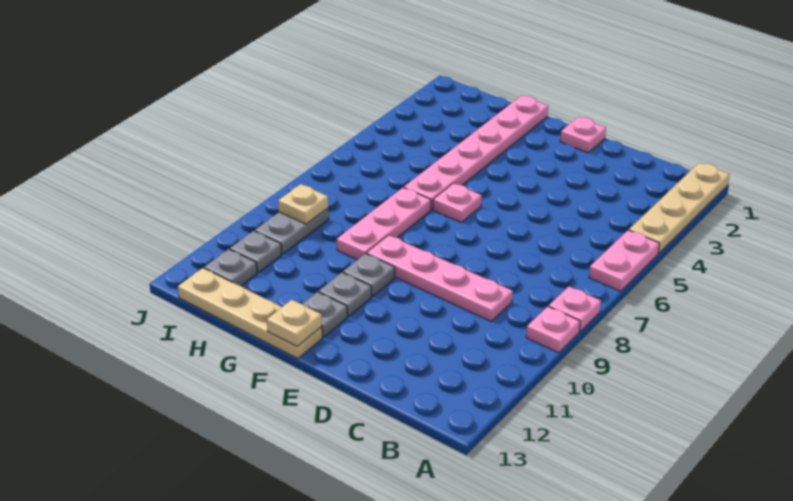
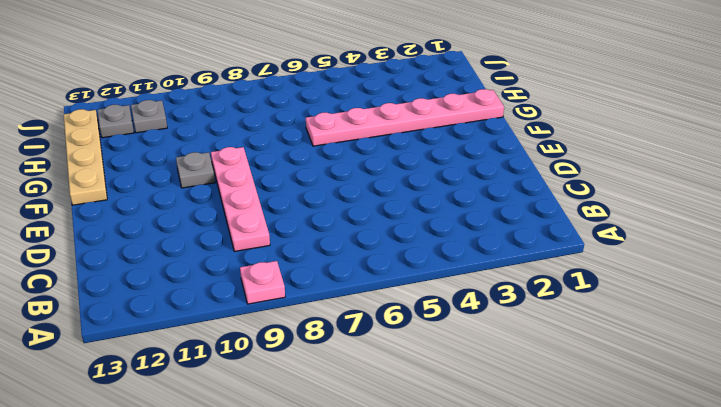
none -> tan plate A1:A4 level 1
none -> pink plate A5:A6 level 1
none -> pink plate A8 level 1

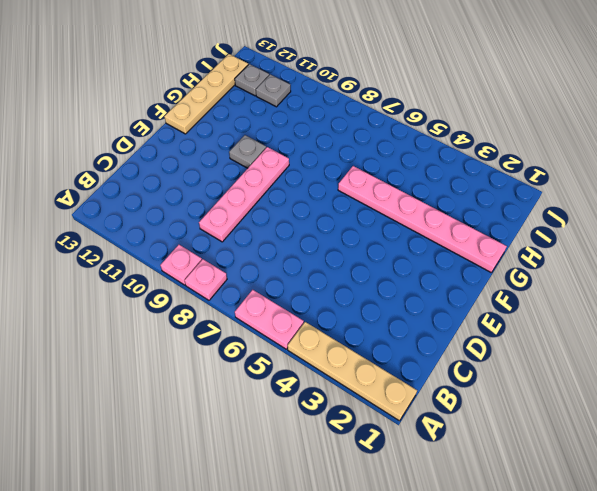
none -> pink plate E1 level 1
none -> pink plate F6 level 1
none -> grey plate F11 level 1

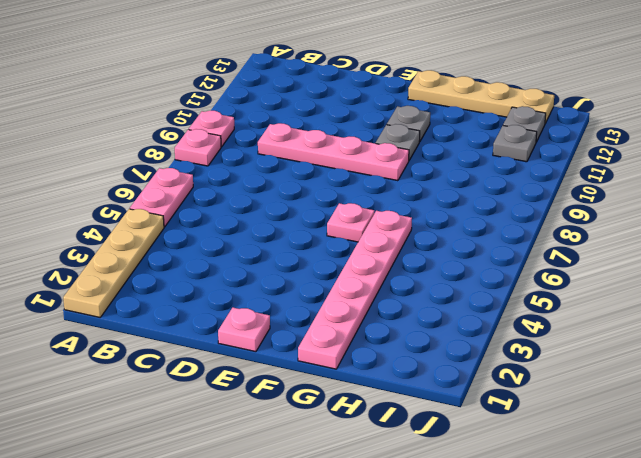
none -> grey plate F12 level 1
none -> pink plate G7:G9 level 1
none -> grey plate I9:I10 level 1

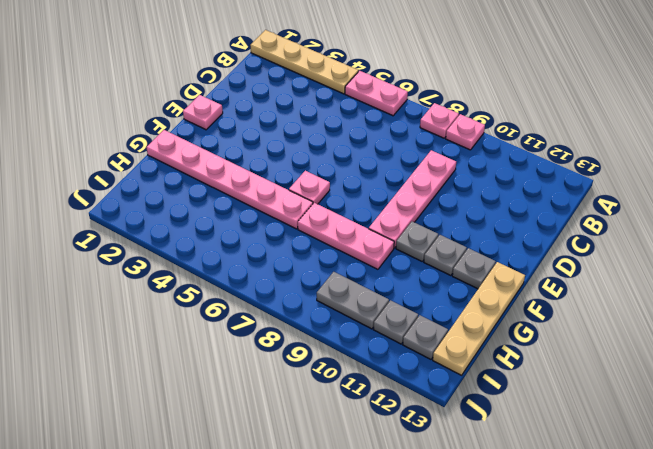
none -> tan plate F13 level 2
none -> tan plate I9 level 2

